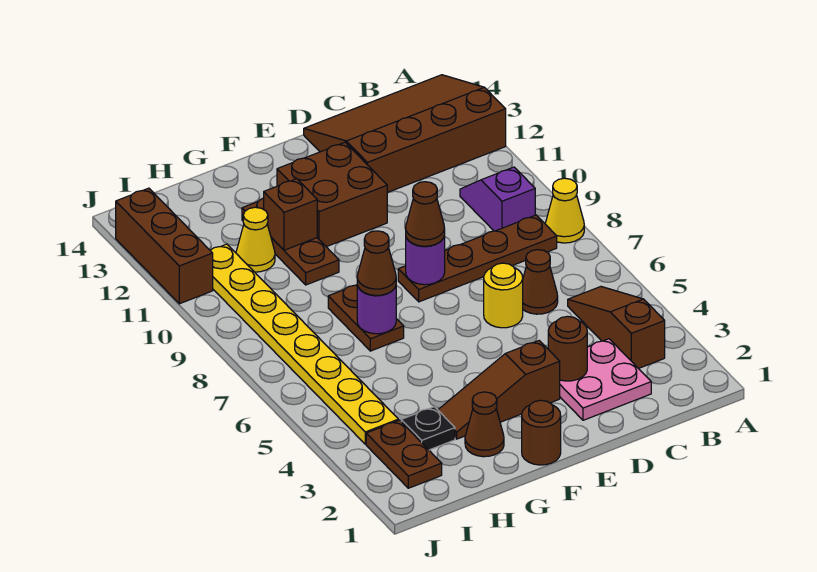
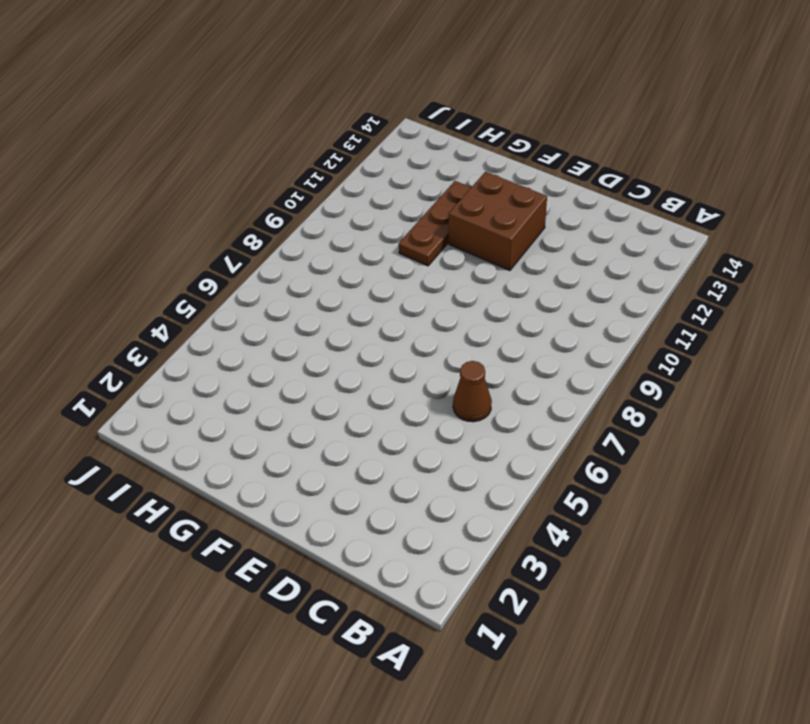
none -> yellow cone A8 level 1
none -> brown slope A12:D14 level 1 top 12
none -> brown slope B3:B5 level 1 top 3

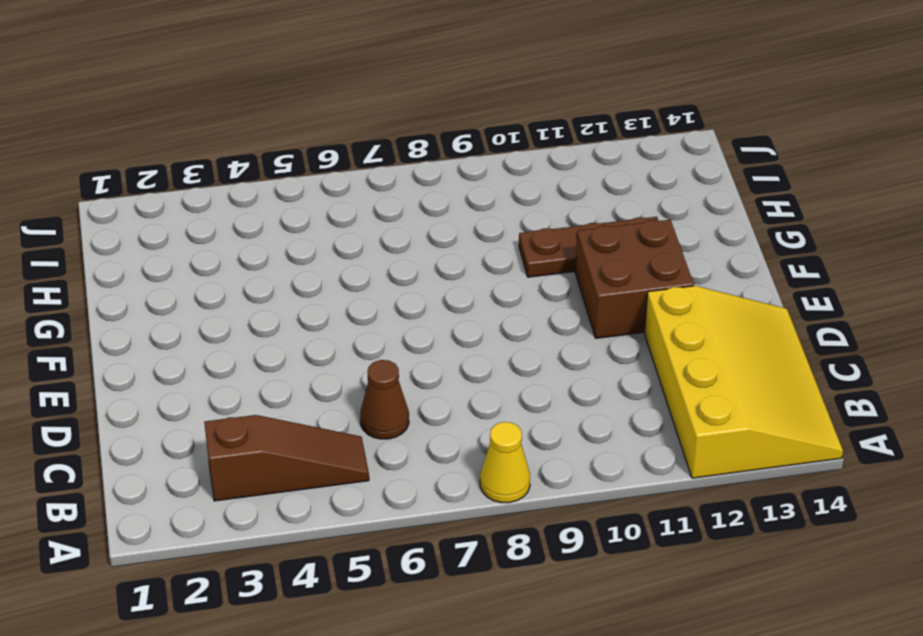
yellow slope A12:D14 level 1 top 12 -> brown slope A12:D14 level 1 top 12
none -> brown plate B8:E8 level 1
none -> purple slope B9:B10 level 1 top 9
none -> pink plate C2:D3 level 1

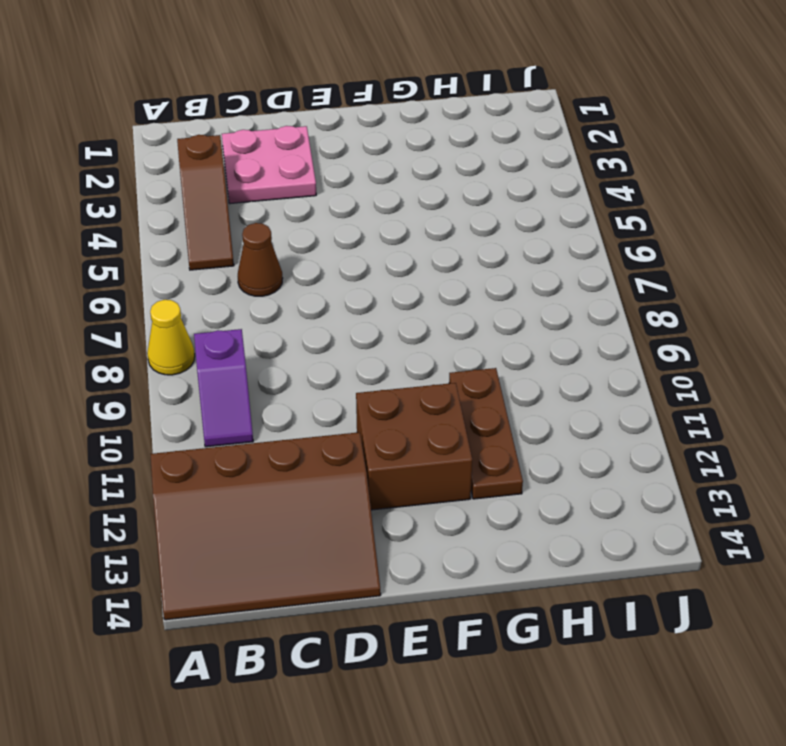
none -> brown plate B8:E8 level 1
none -> yellow round brick D6 level 1
none -> brown slope E3:G3 level 1 top E

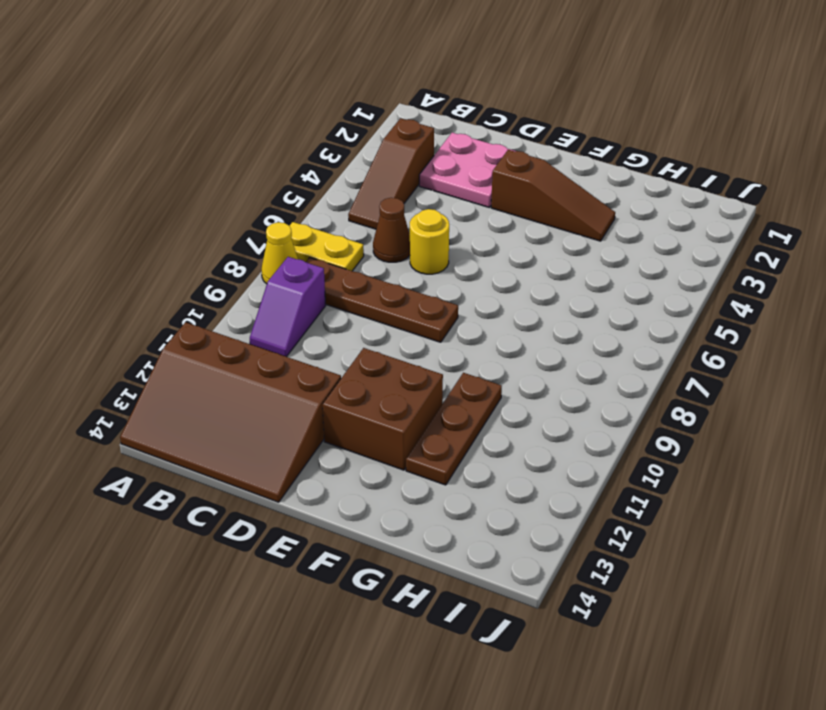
yellow plate A7:B7 level 1 -> none
none -> brown round brick F1 level 1
none -> brown cone G2 level 1
none -> brown plate G7:G8 level 1

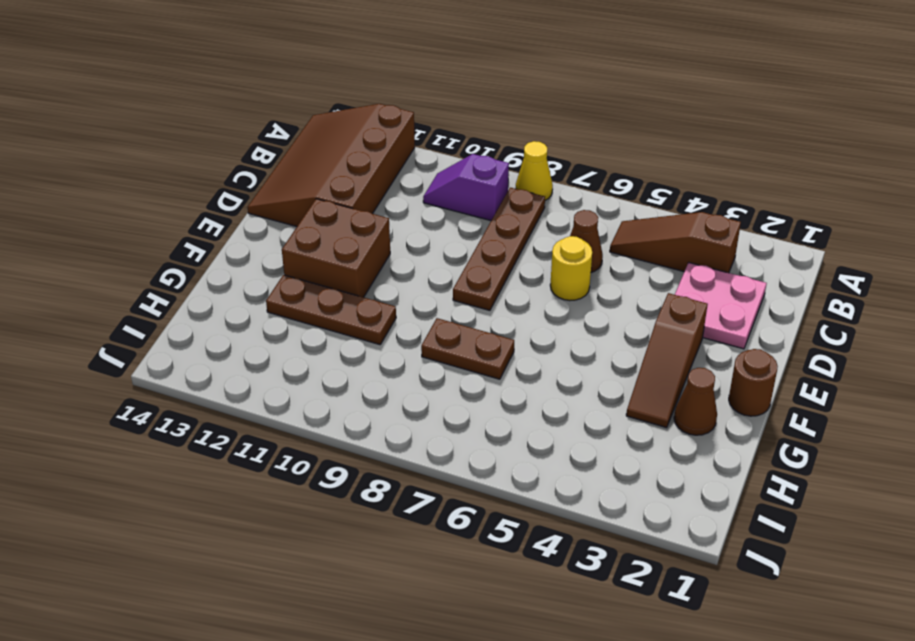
none -> black plate H3 level 1
none -> yellow cone H11 level 1
none -> brown plate I2:I3 level 1

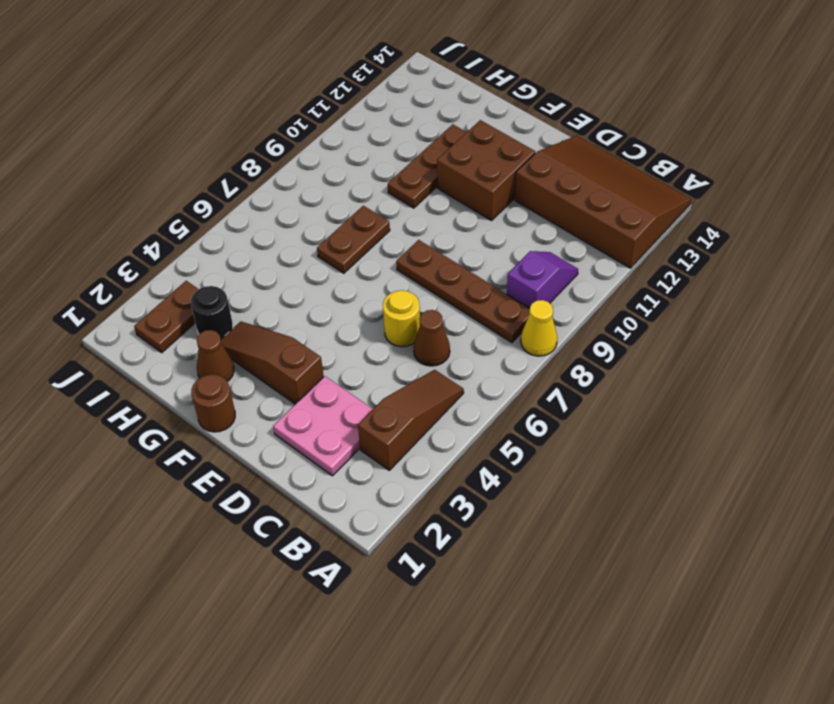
black round brick H3 level 1 -> black plate H3 level 1
none -> yellow cone H11 level 1
none -> yellow plate I4:I11 level 1
none -> brown brick J11:J13 level 1

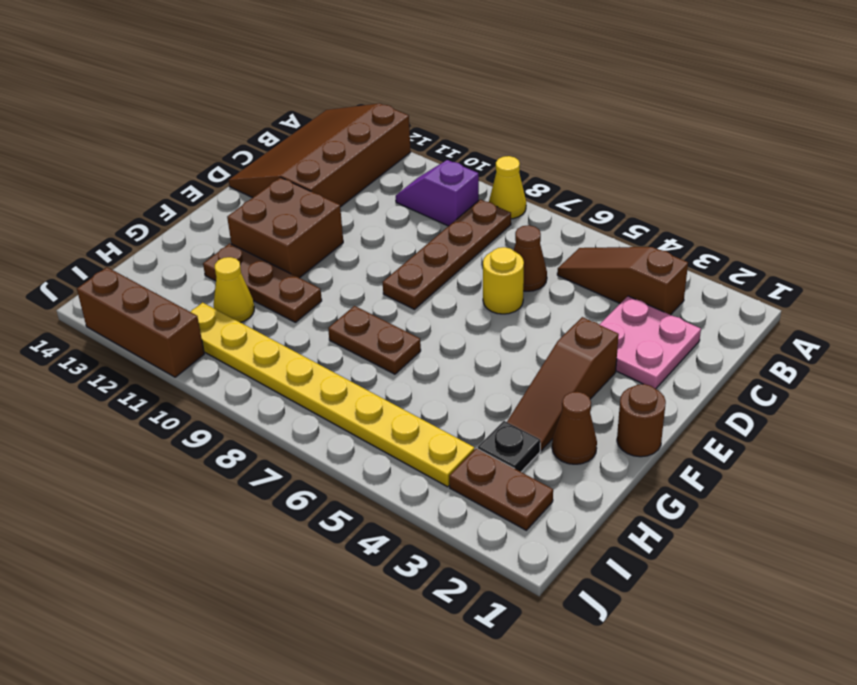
none -> brown round brick D3 level 2
none -> purple round brick E8 level 2
none -> purple round brick G7 level 2

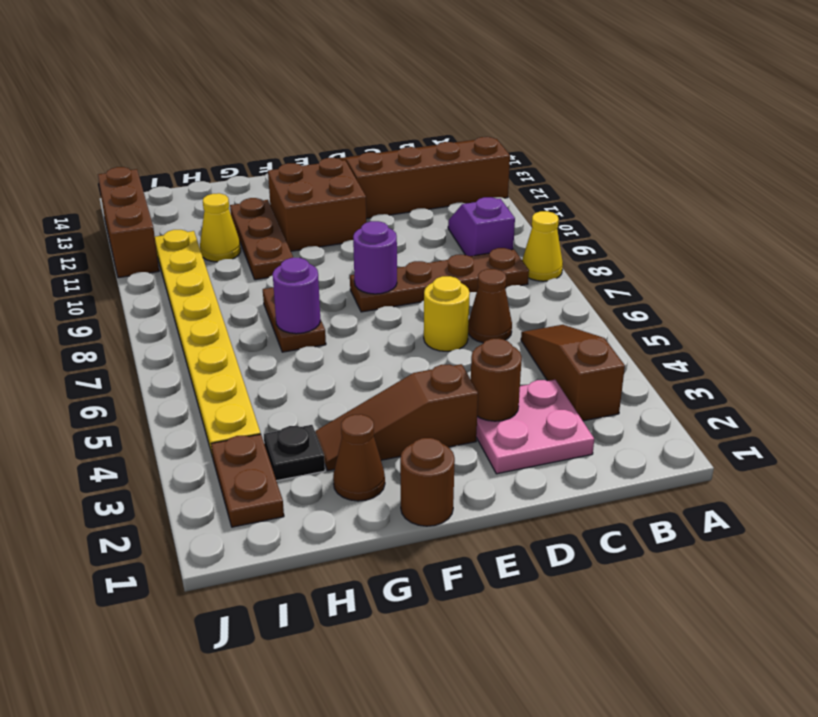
none -> brown brick G11 level 2
none -> brown cone E8 level 3
none -> brown cone G7 level 3

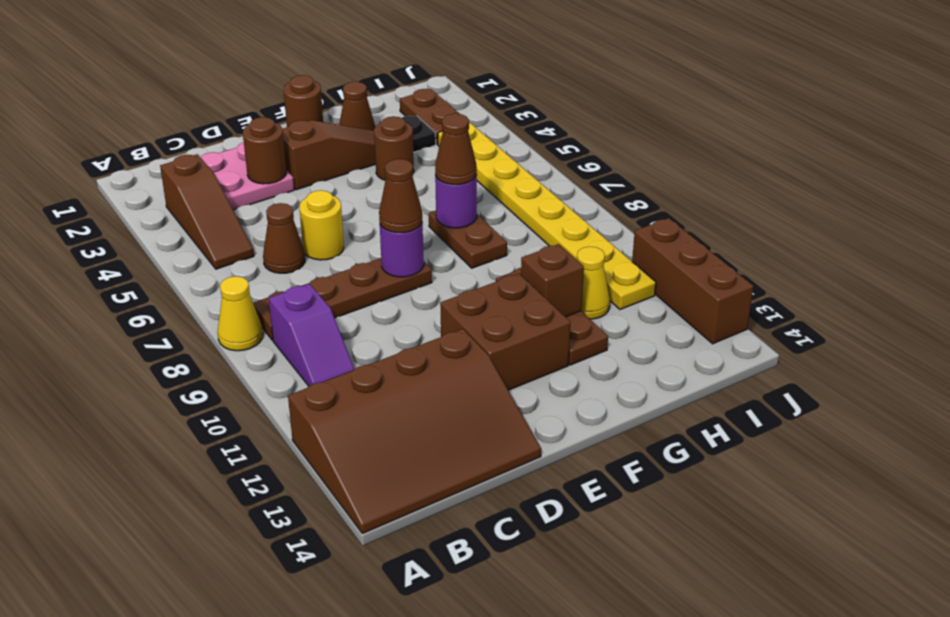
brown round brick G4 level 1 -> none

